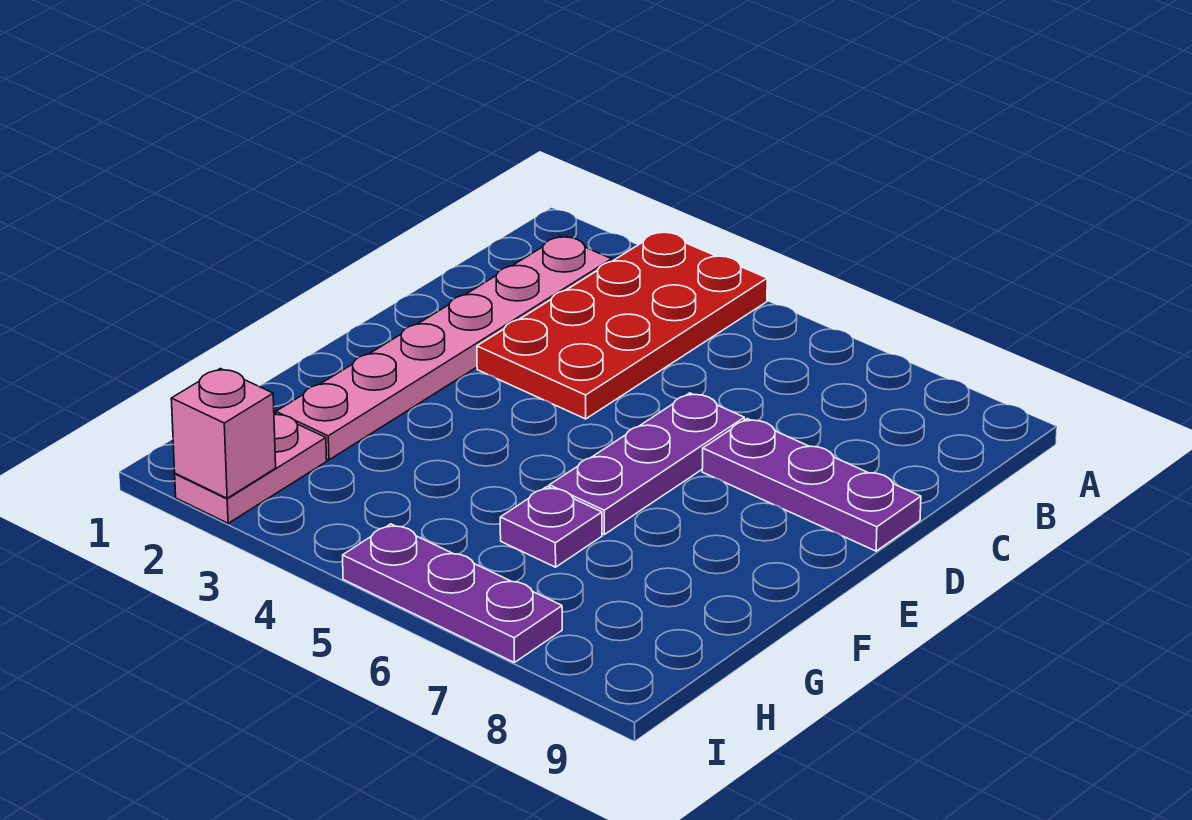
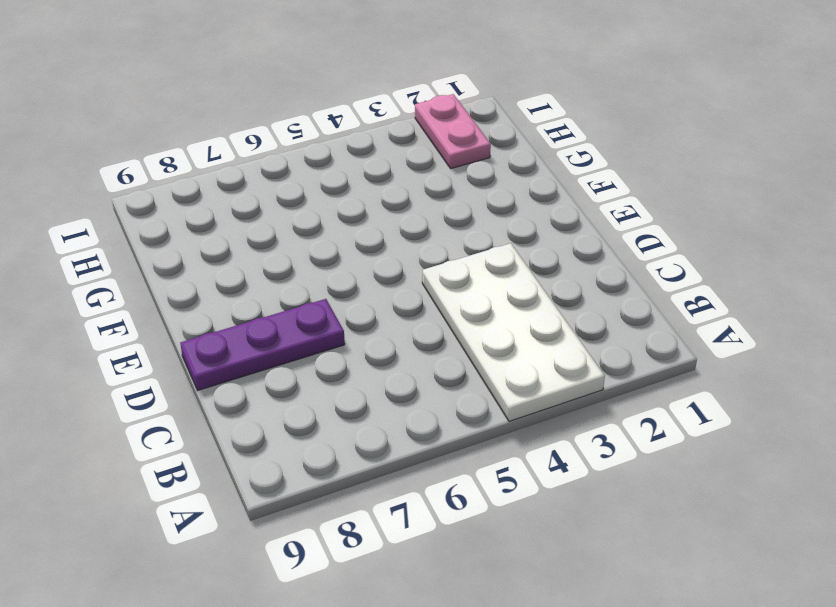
white plate A3:D4 level 1 -> red plate A3:D4 level 1
none -> pink plate B2:G2 level 1
none -> purple plate D6:F6 level 1

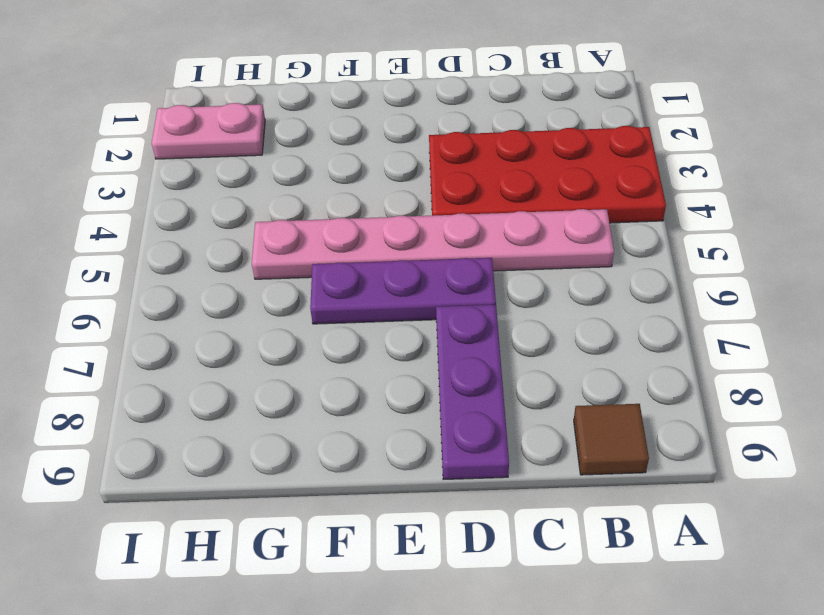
pink plate B5:G5 level 1 -> pink plate B2:G2 level 1
brown tile B9 level 1 -> none
none -> purple plate G6 level 1
none -> purple plate I5:I7 level 1

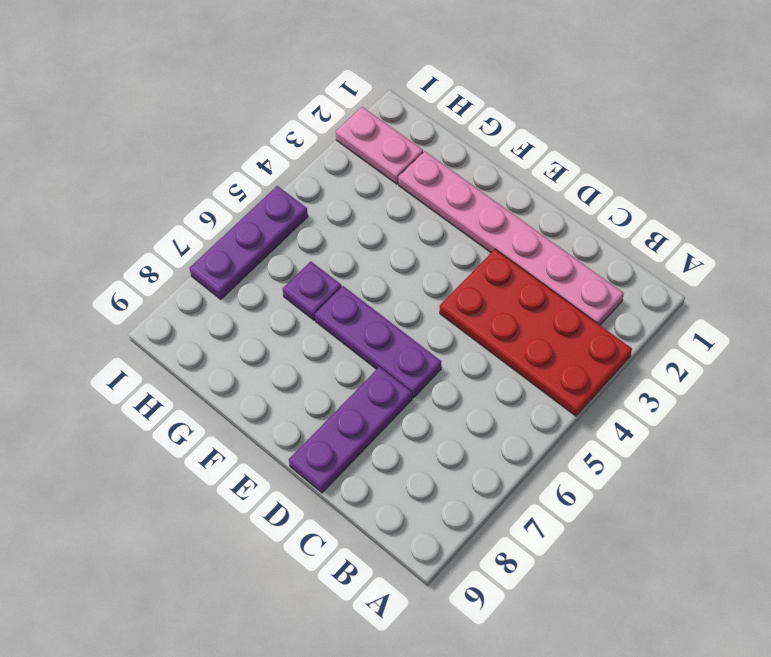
none -> pink brick I2 level 2

